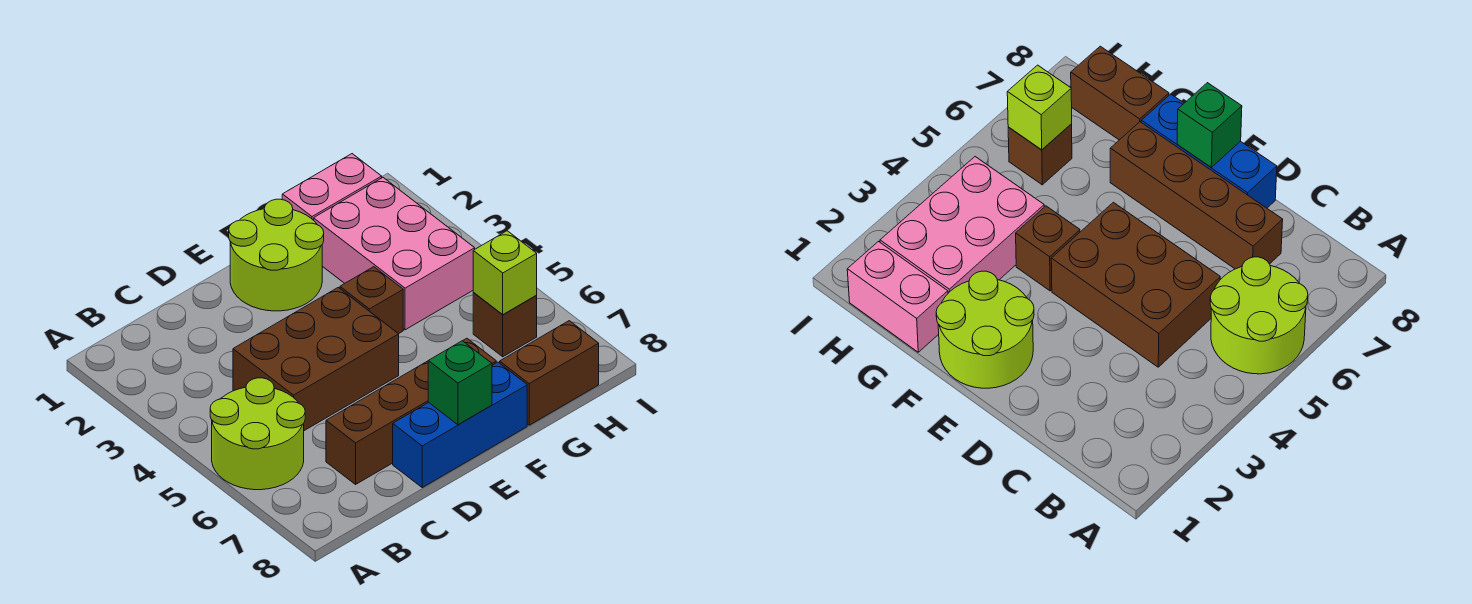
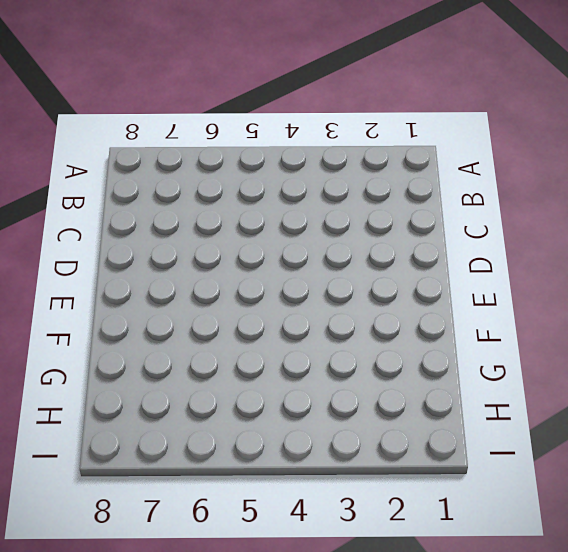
none -> lime round brick A5:B6 level 1
none -> brown brick C4:E5 level 1
none -> brown brick C7:F7 level 1

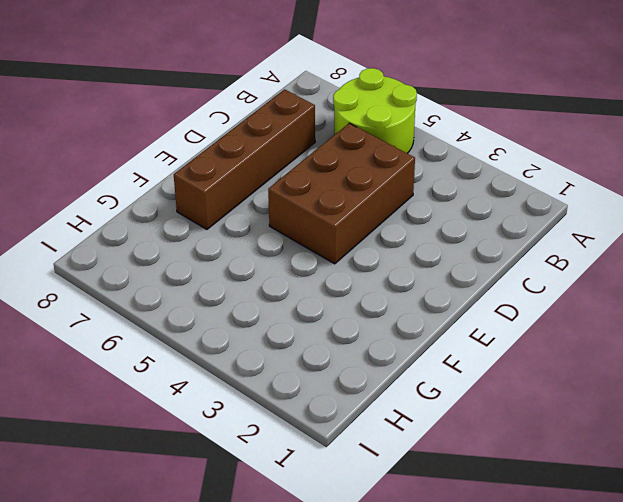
none -> blue brick D8:F8 level 1
none -> lime round brick E1:F2 level 1
none -> brown brick F4 level 1

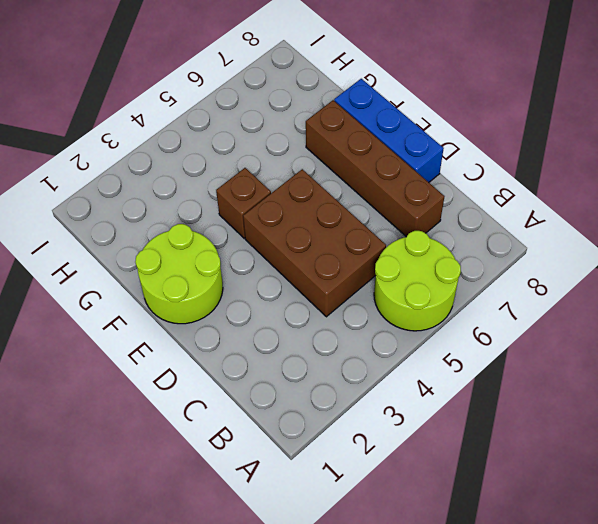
none -> pink brick G1:H1 level 1
none -> pink brick G2:H4 level 1
none -> brown brick G8:H8 level 1

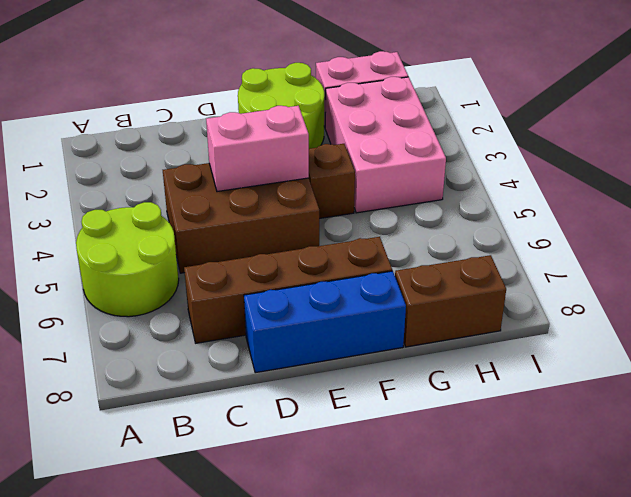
pink brick D4:E4 level 2 -> none
none -> brown brick H6 level 1
none -> green brick E8 level 2
none -> lime brick H6 level 2

